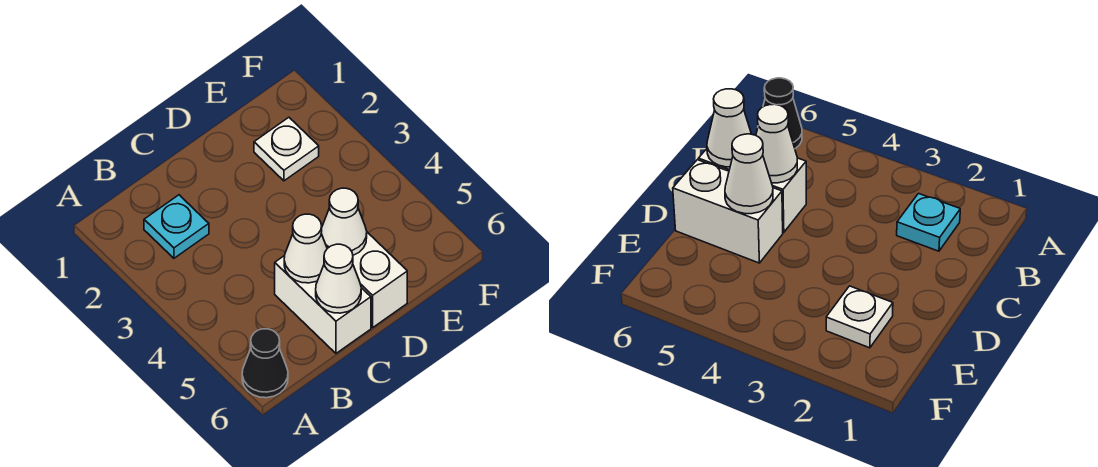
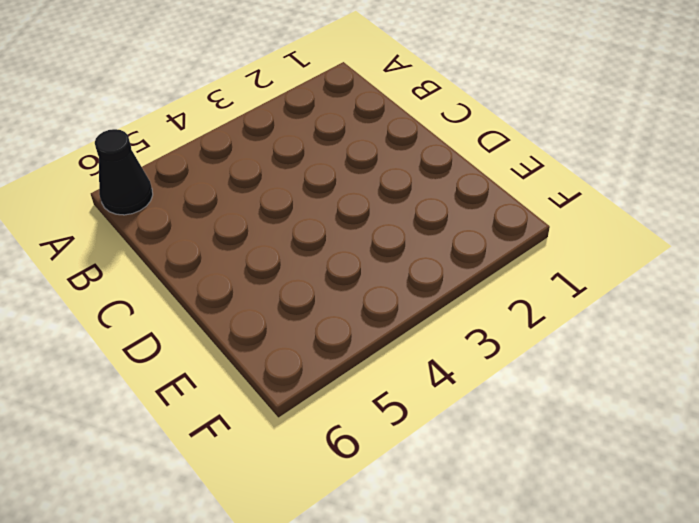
none -> cyan plate B2 level 1
none -> white brick C5:C6 level 1

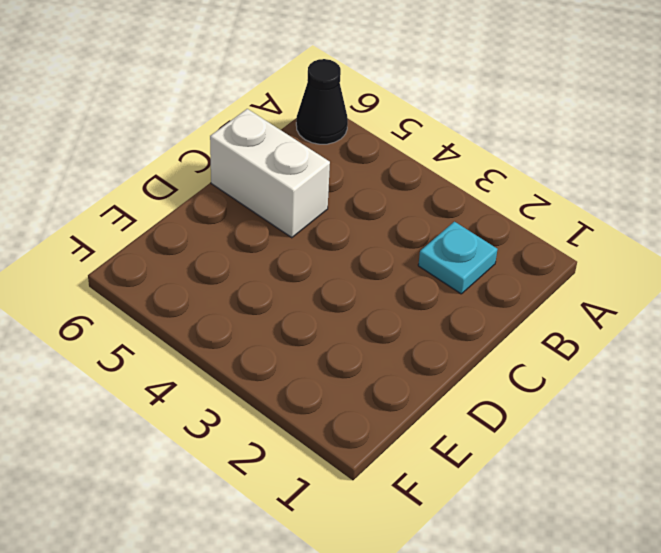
none -> white brick D5:D6 level 1
none -> white plate E2 level 1

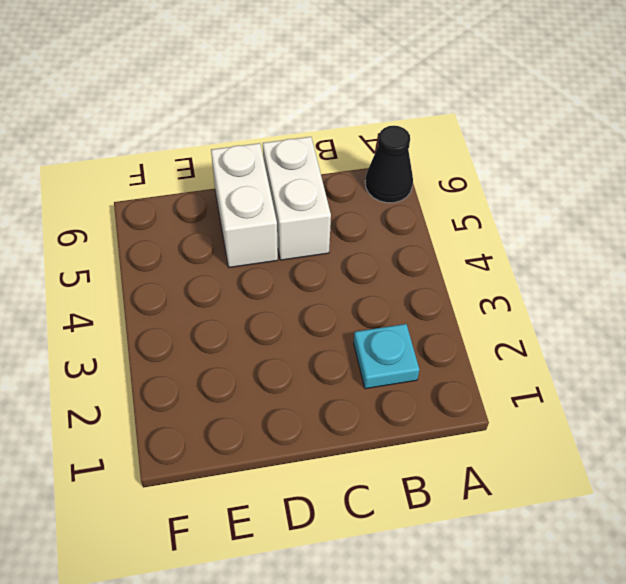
none -> white plate E2 level 1
none -> white cone C5 level 2

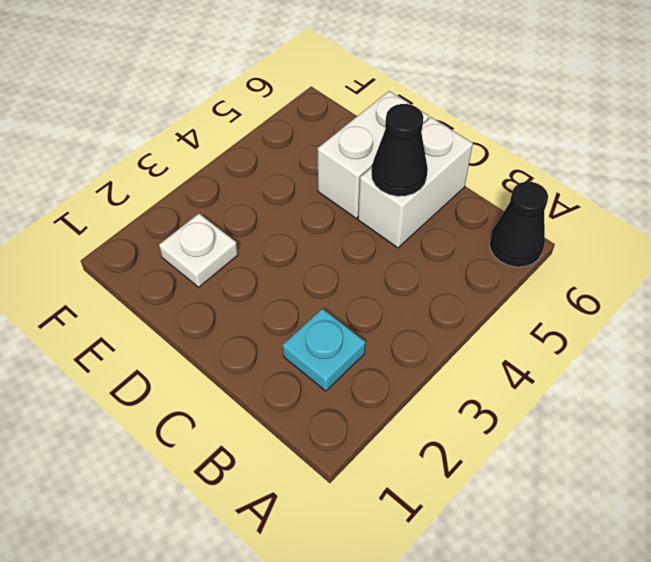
black cone C5 level 2 -> white cone C5 level 2
none -> white cone C6 level 2
none -> white cone D5 level 2

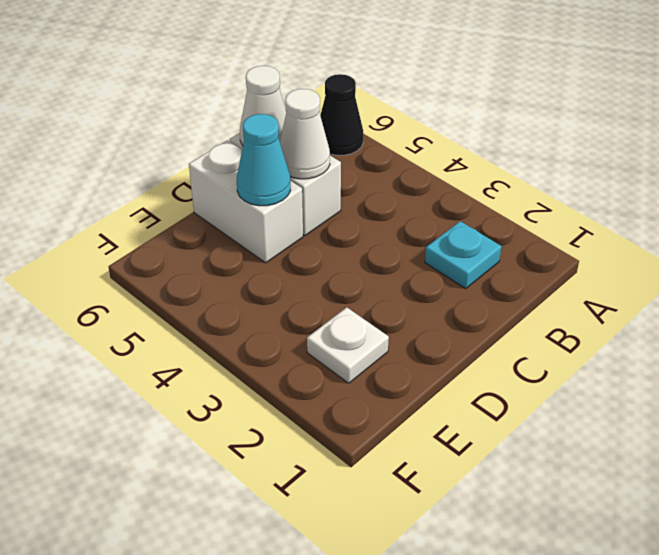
cyan cone D5 level 2 -> white cone D5 level 2

